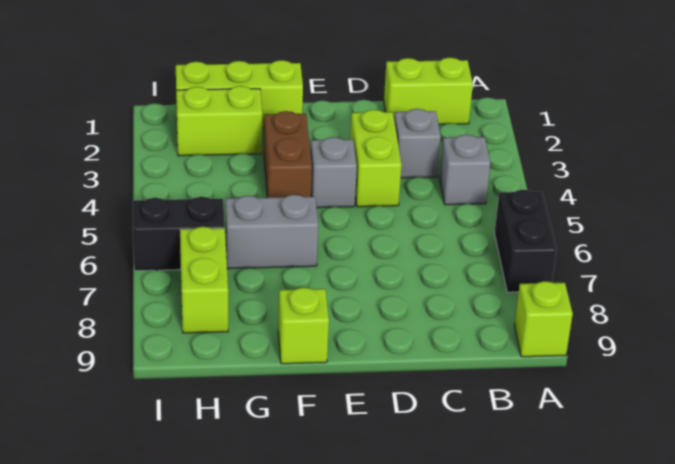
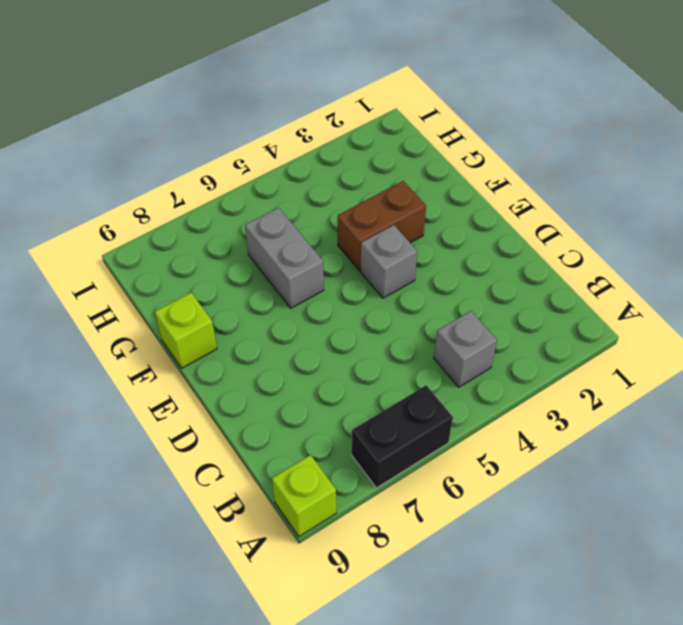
none -> lime brick B1:C1 level 1
none -> grey brick C3 level 1
none -> lime brick D3:D4 level 1

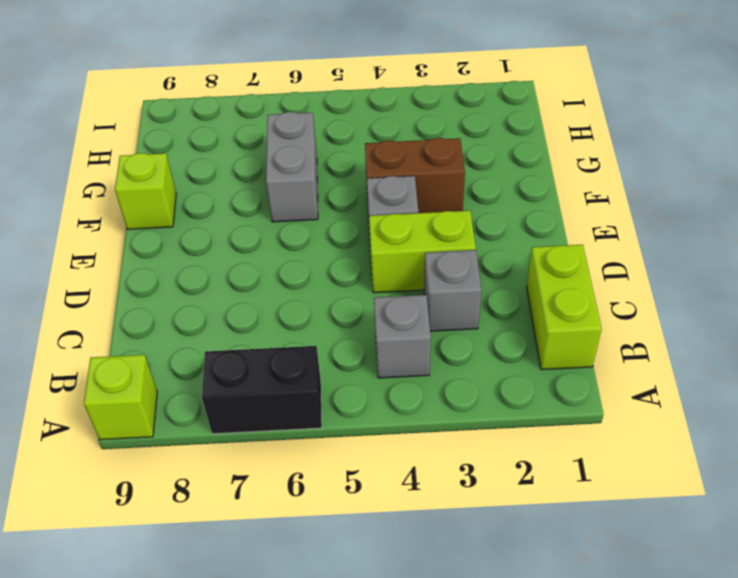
none -> lime brick F1:H1 level 1
none -> lime brick G2:H2 level 1
none -> black brick H6:I6 level 1

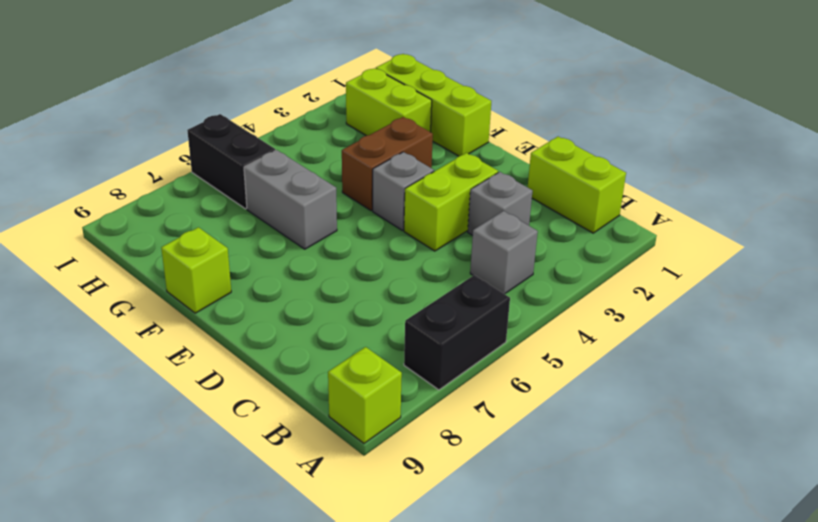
none -> lime brick H7:H8 level 1

